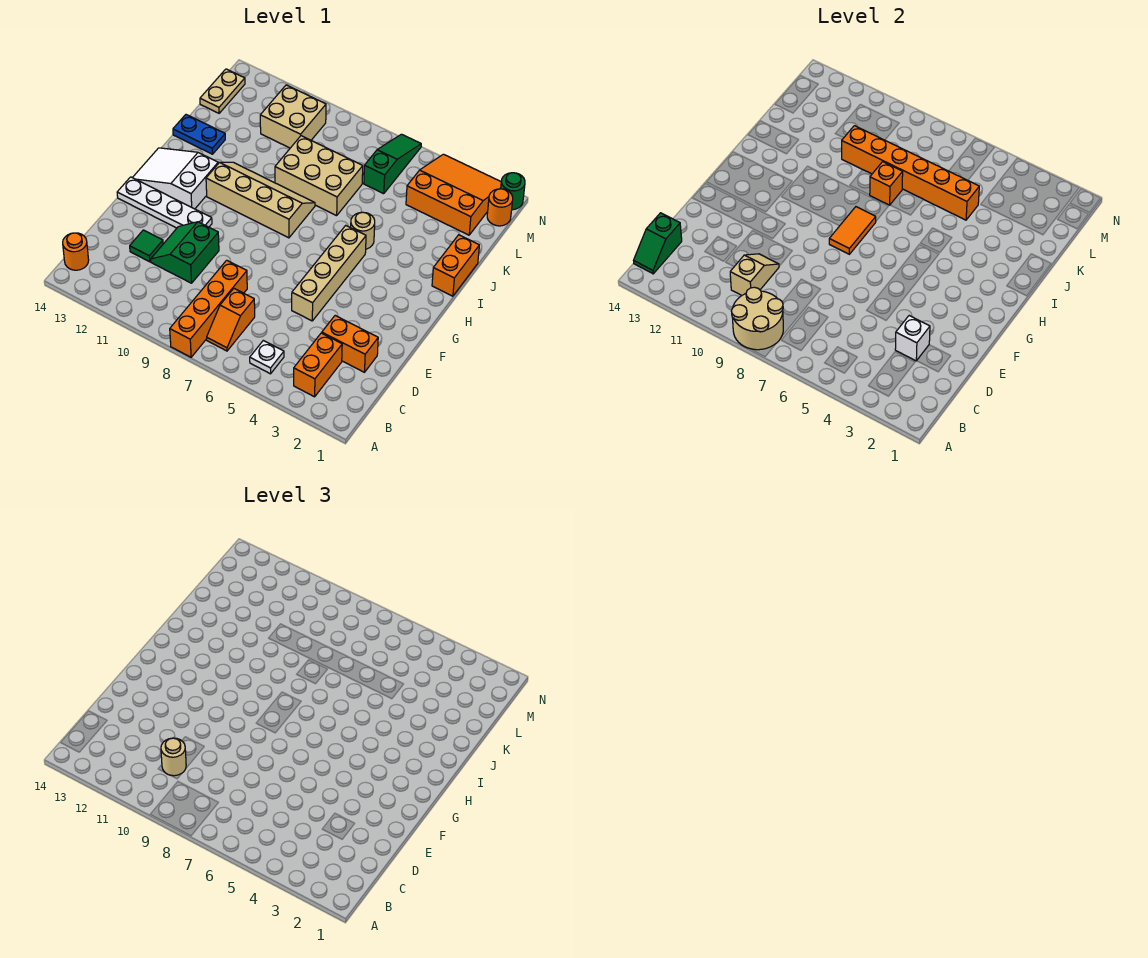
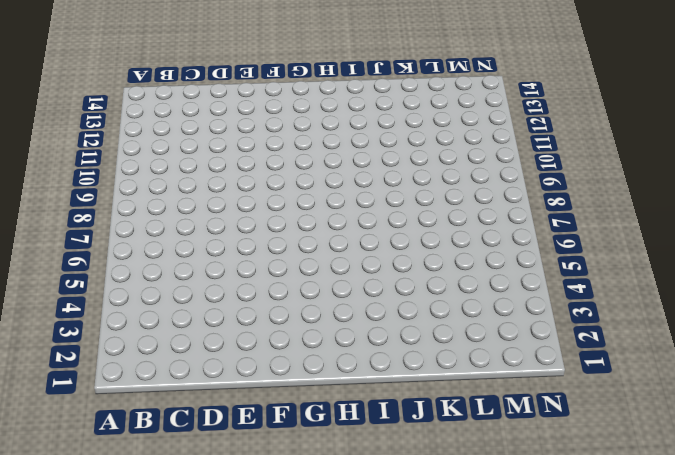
none -> orange brick A8:D8 level 1
none -> orange brick B3:C3 level 1
none -> white plate B5 level 1
none -> orange slope B7:C7 level 1 top C

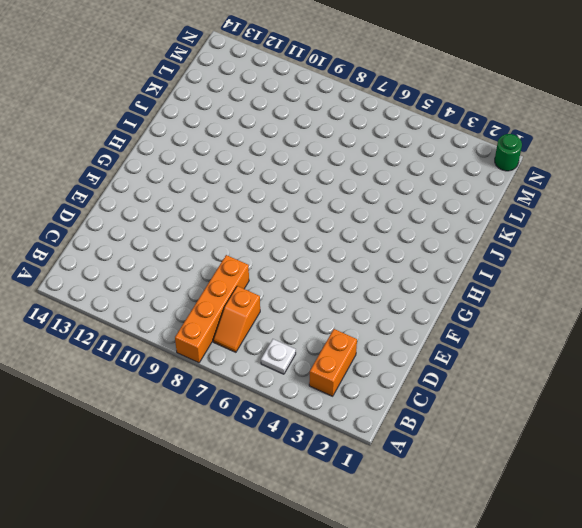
none -> orange round brick B14 level 1
none -> orange brick D2:D3 level 1
none -> green slope D10:E11 level 1 top 10
none -> green tile D12 level 1

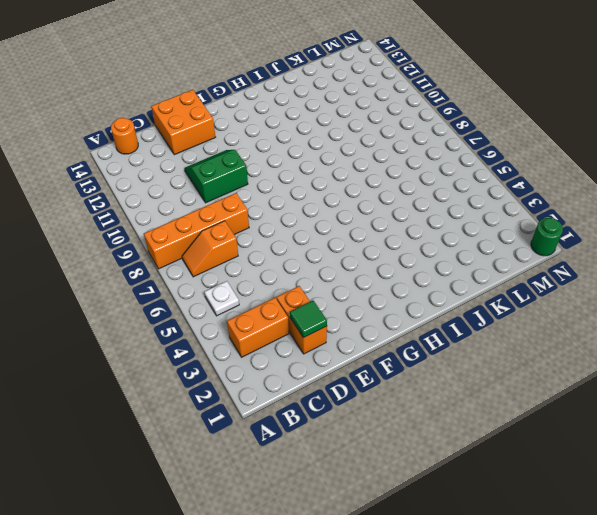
green tile D2 level 2 -> green tile D12 level 1
orange brick D13:E14 level 1 -> none
none -> tan brick E5:H5 level 1
none -> white plate F11:F14 level 1
none -> white slope G12:H14 level 1 top 12
none -> tan slope H8:I11 level 1 top H

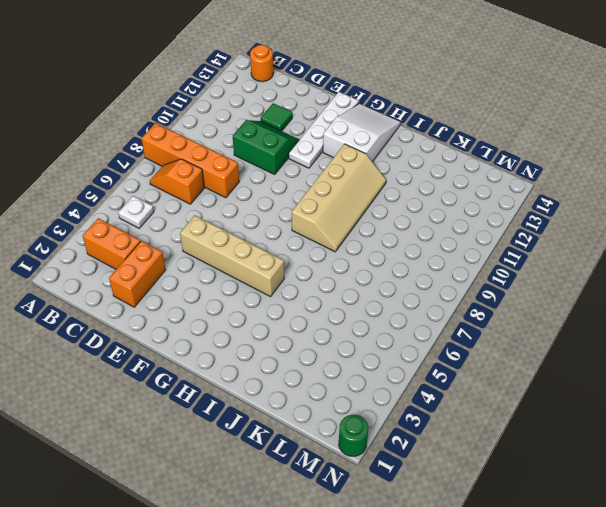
none -> orange brick I1:J1 level 1
none -> tan round brick I5 level 1
none -> tan brick J7:K9 level 1
none -> blue plate J13:J14 level 1

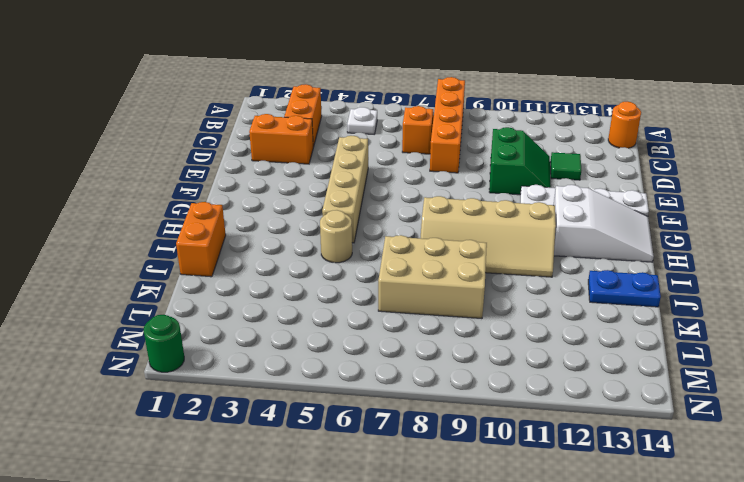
none -> orange slope L2:N4 level 1 top L
none -> green slope L6:N6 level 1 top L
none -> tan brick L10:M11 level 1
none -> tan plate L14:M14 level 1

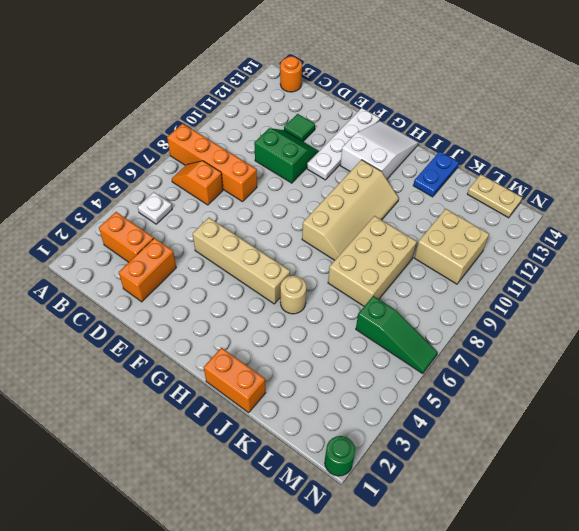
none -> orange slope L2:N4 level 1 top L
none -> orange round brick M1 level 1
none -> tan round brick A8:B9 level 2
none -> green slope B14:C14 level 2 top C

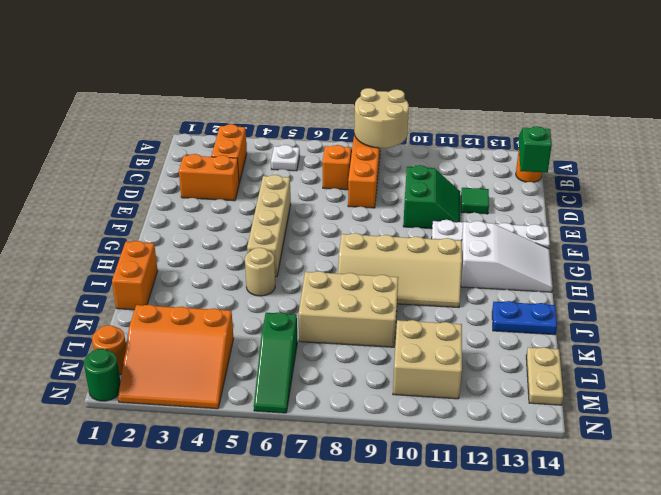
none -> tan slope C10:D10 level 2 top C
none -> white brick D3 level 2
none -> orange tile G8:H8 level 2
none -> orange brick J8 level 2

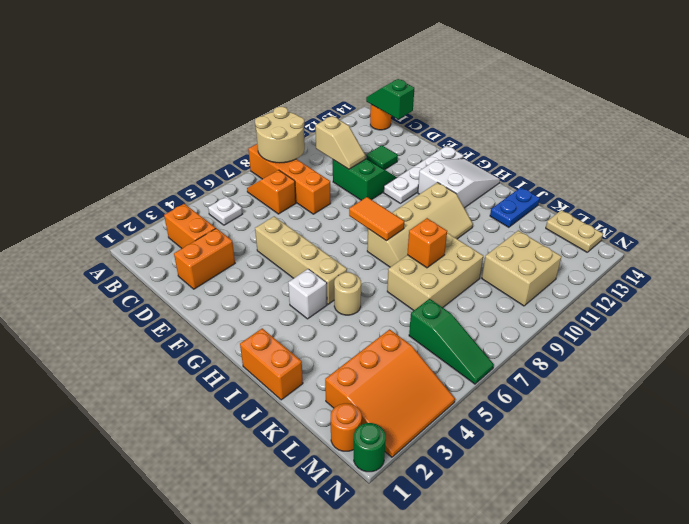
white brick H4 level 1 -> white brick D3 level 2
none -> orange brick K5:K10 level 2
none -> tan round brick C10 level 3

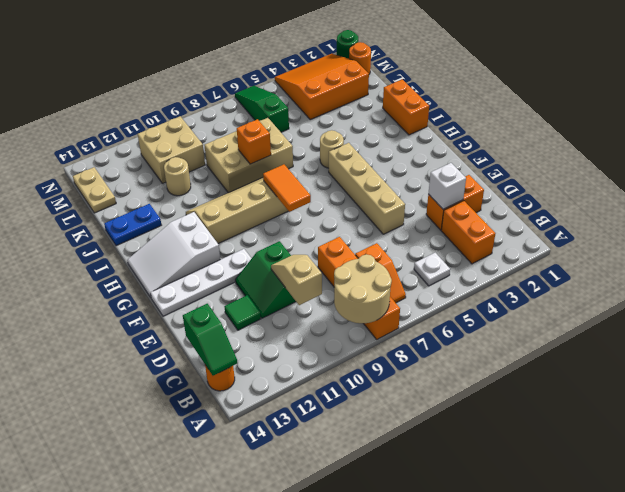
tan round brick K11 level 1 -> tan round brick C10 level 3
none -> orange brick K5:K10 level 2

